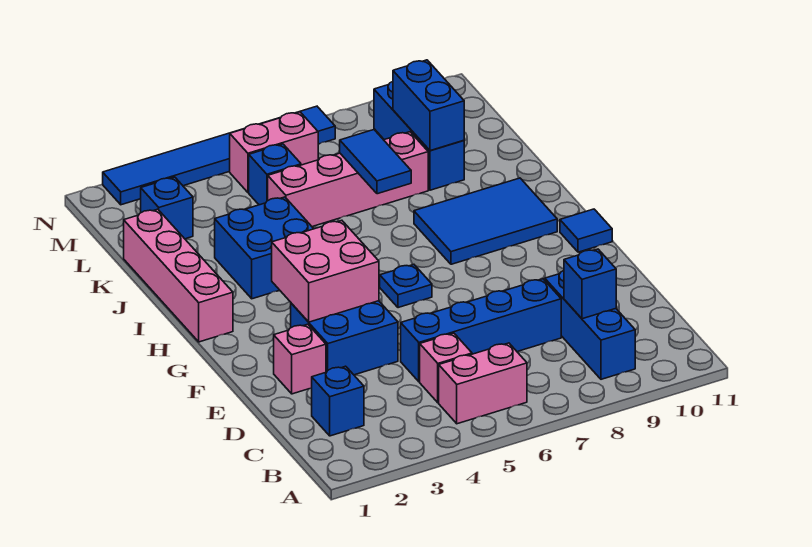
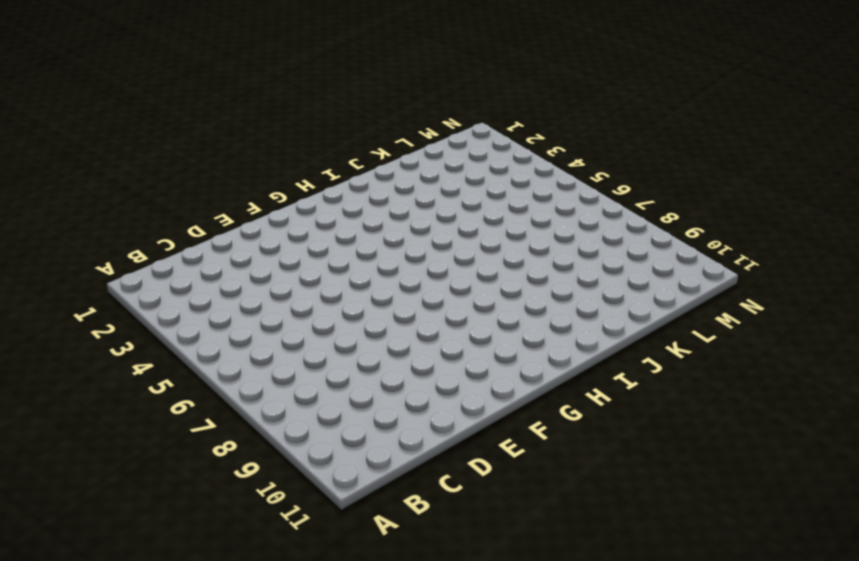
none -> pink brick B5:B6 level 1
none -> blue brick B9:D9 level 1
none -> blue brick C2 level 1

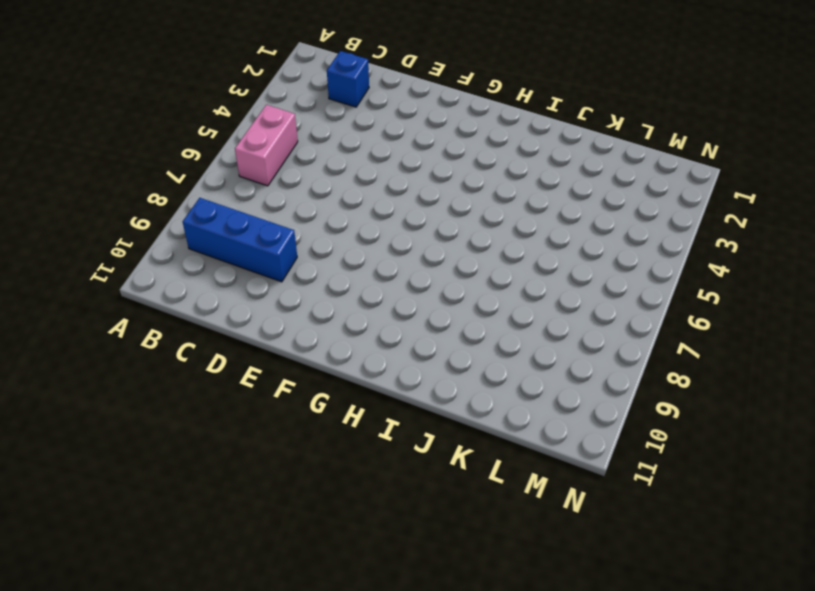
none -> pink brick C5 level 1
none -> blue brick D5:D8 level 1
none -> pink brick E2 level 1

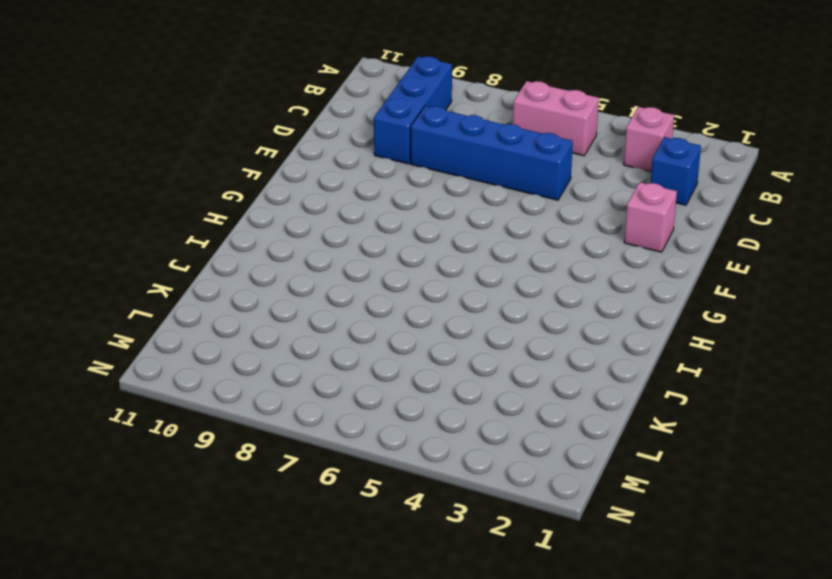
pink brick B3 level 1 -> pink brick C5 level 1
none -> blue brick E3:F4 level 1
none -> blue plate G6 level 1
none -> blue tile G11 level 1

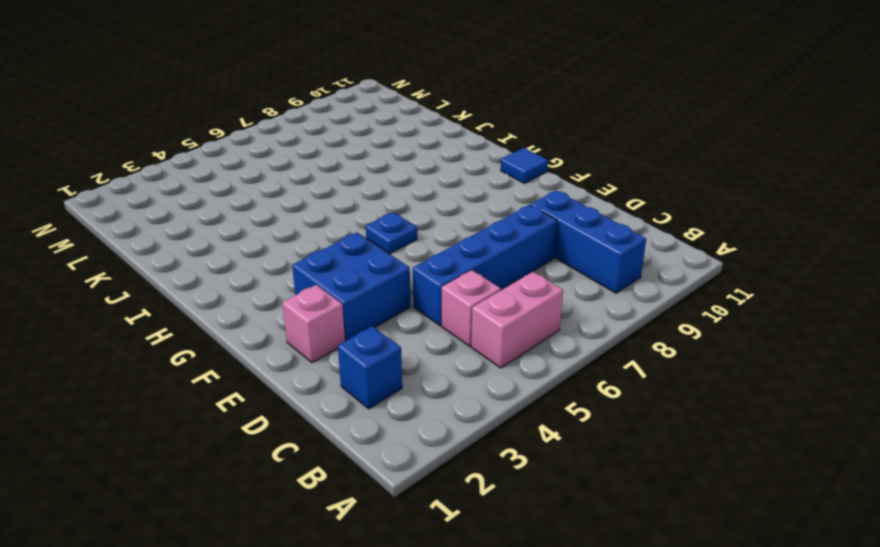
none -> pink brick H1:K1 level 1
none -> blue tile H8:I10 level 1
none -> blue brick I3:J4 level 1

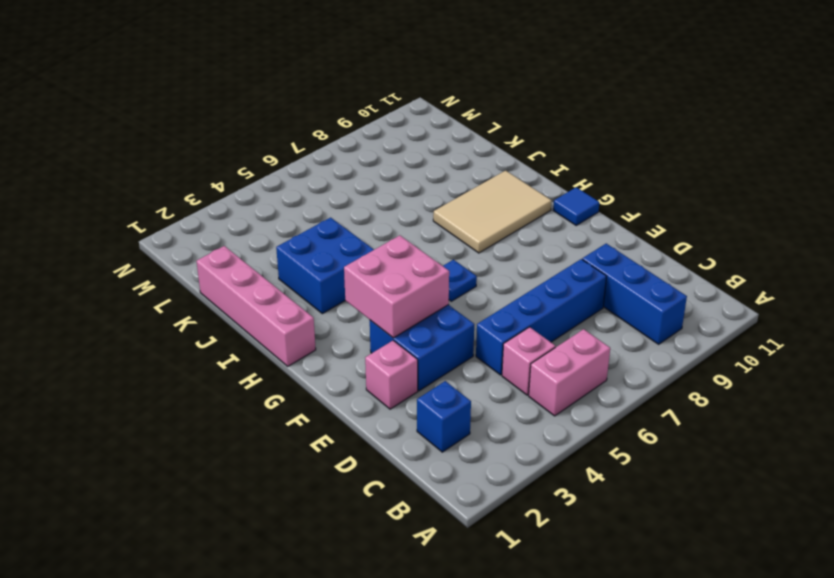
tan tile H8:I10 level 1 -> blue tile H8:I10 level 1
none -> pink brick K5:K8 level 1
none -> blue brick K9:M9 level 1
none -> blue brick L2 level 1

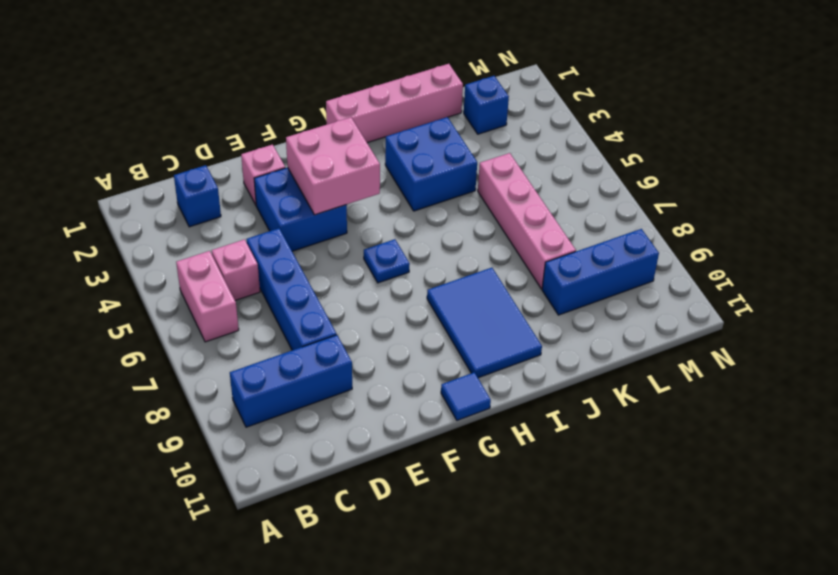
none -> blue brick L5 level 1
none -> pink brick M5:M6 level 1
none -> blue tile N2:N7 level 1

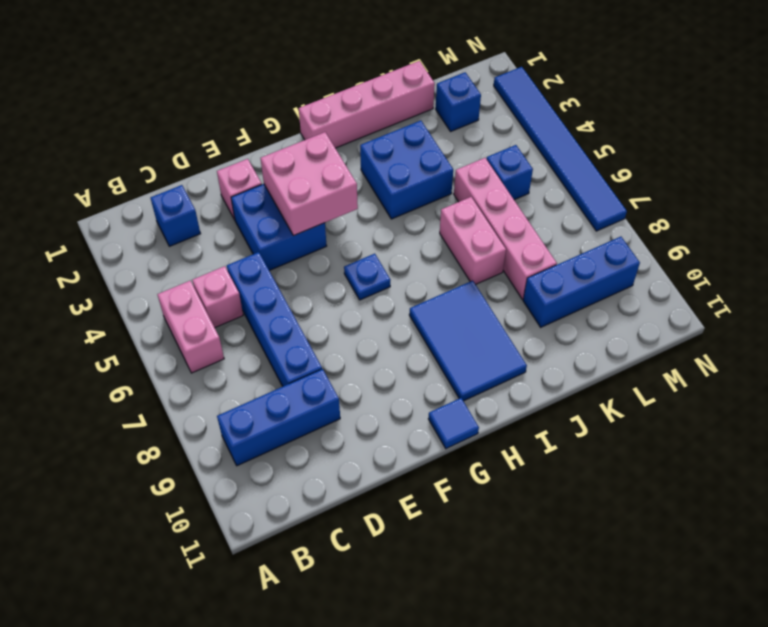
pink brick J6:J7 level 1 -> pink brick M5:M6 level 1
none -> blue brick C9 level 2
none -> blue tile J7:K7 level 2
none -> blue brick K9:L9 level 2

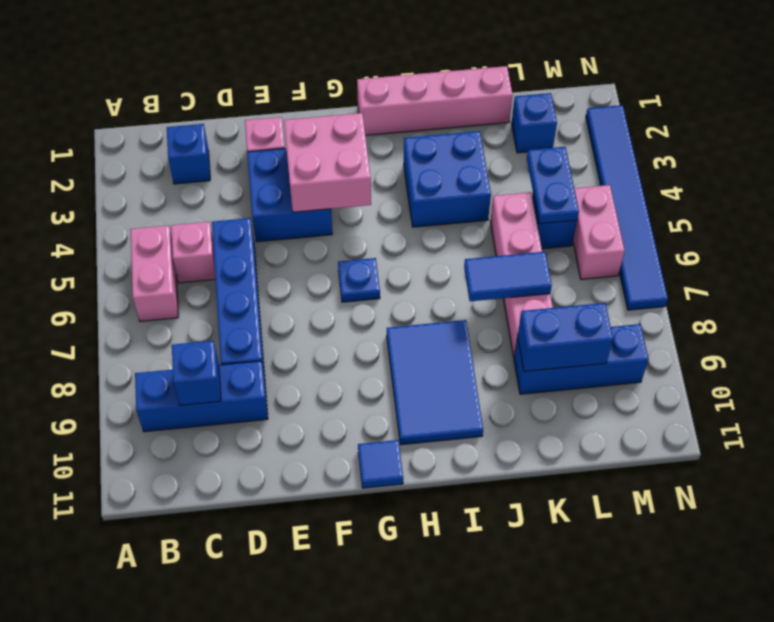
blue plate L4:L5 level 2 -> none

